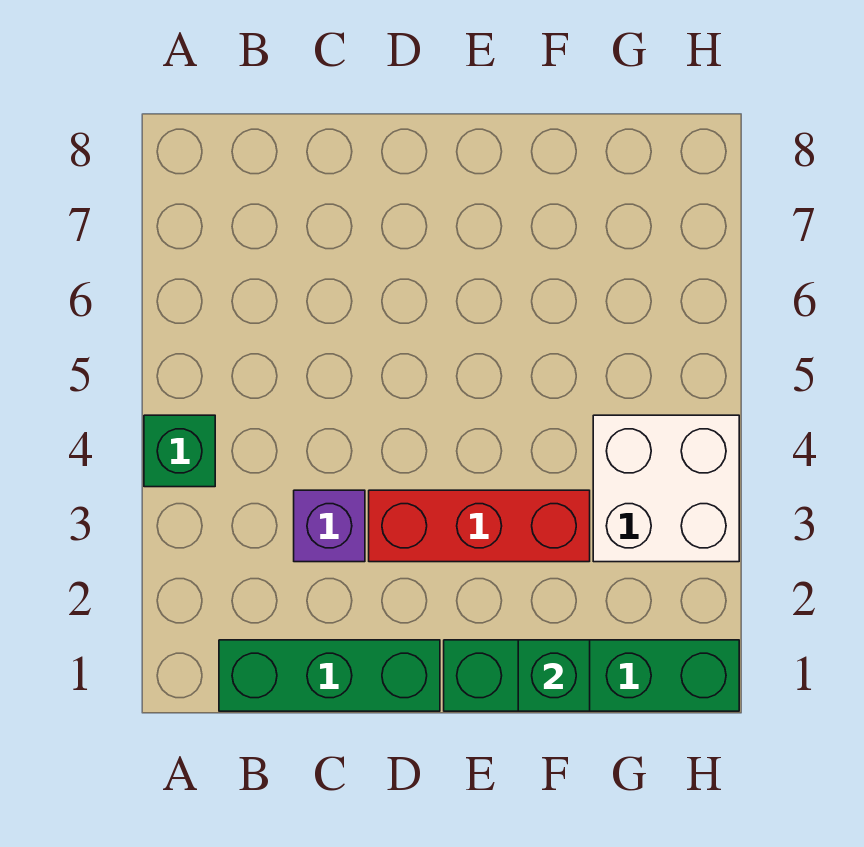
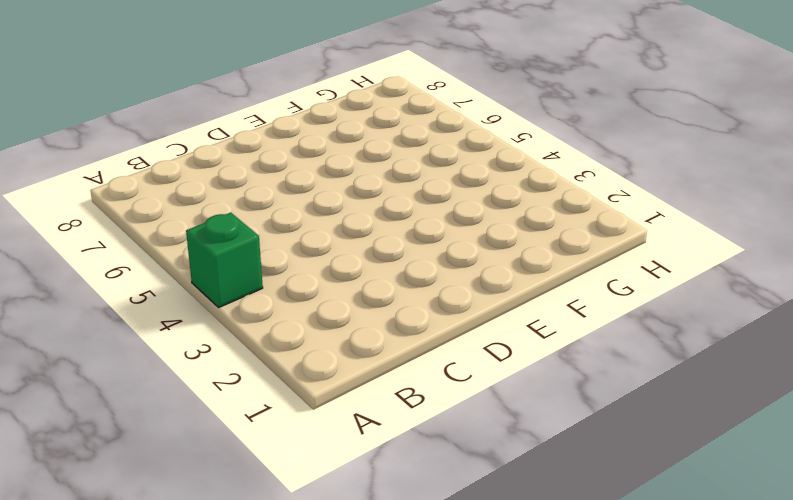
none -> green brick B1:D1 level 1
none -> purple brick C3 level 1

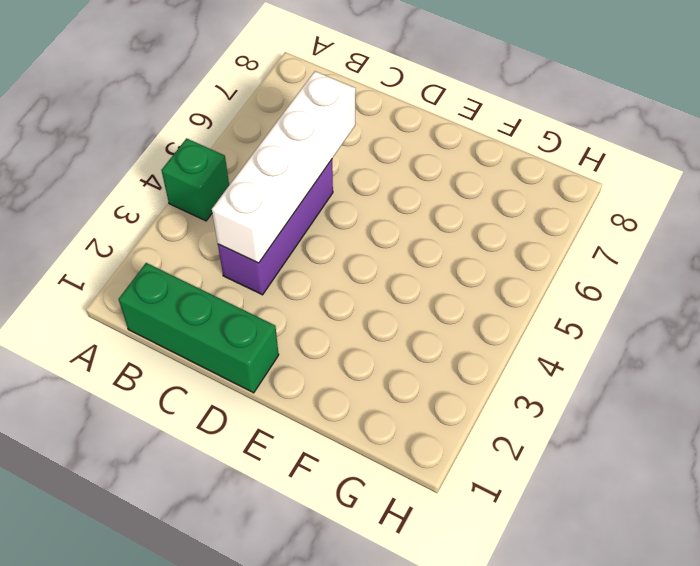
purple brick C3:C5 level 1 -> purple brick C3 level 1
white brick C3:C6 level 2 -> none
none -> red brick D3:F3 level 1
none -> green brick E1:H1 level 1

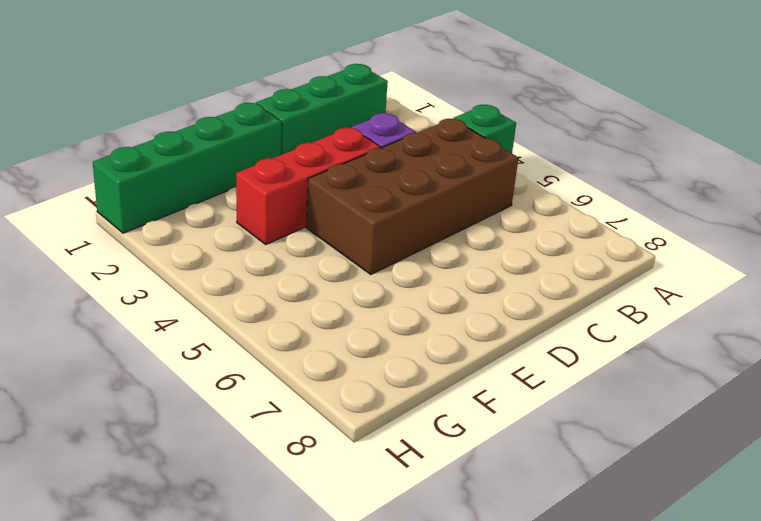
brown brick B4:E5 level 1 -> none
none -> white brick G3:H4 level 1
none -> green brick F1 level 2

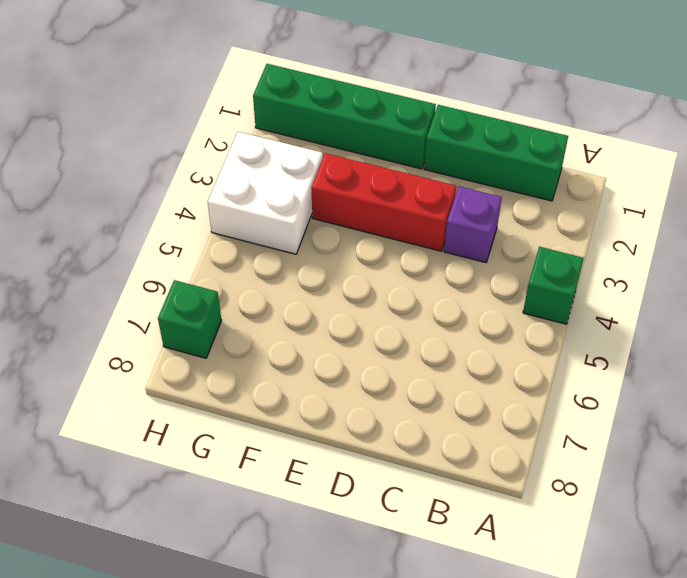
green brick H7 level 1 -> green brick F1 level 2

